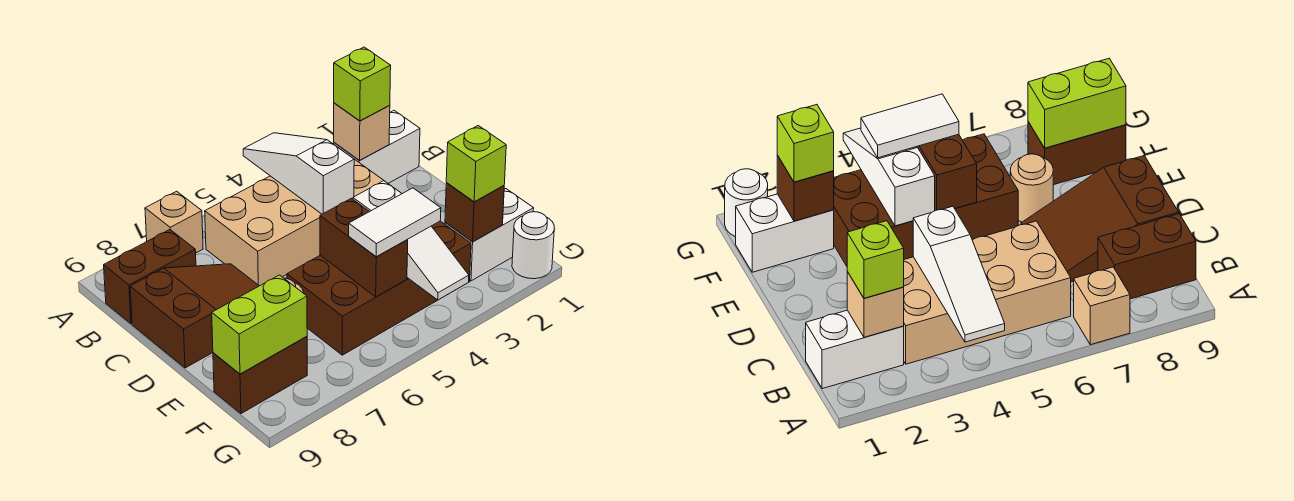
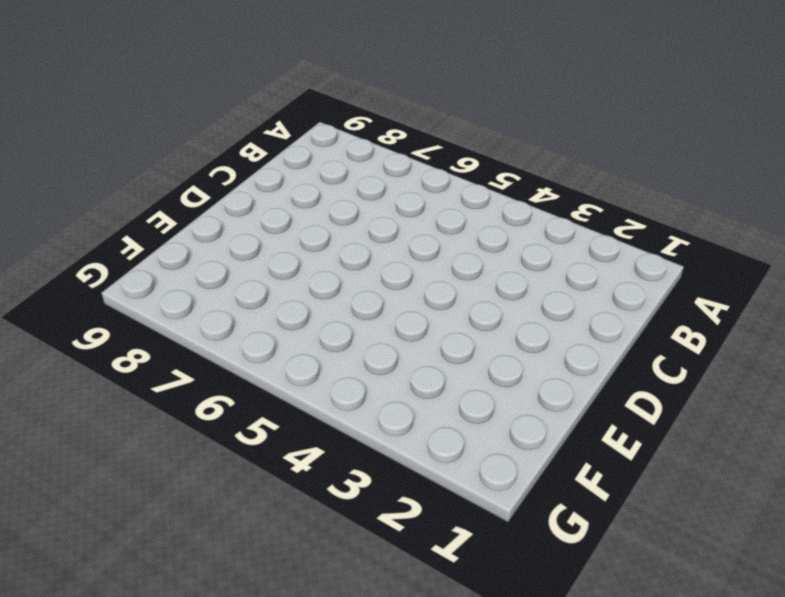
none -> tan brick A7 level 1
none -> white brick B1:B2 level 1
none -> tan brick B3:C6 level 1

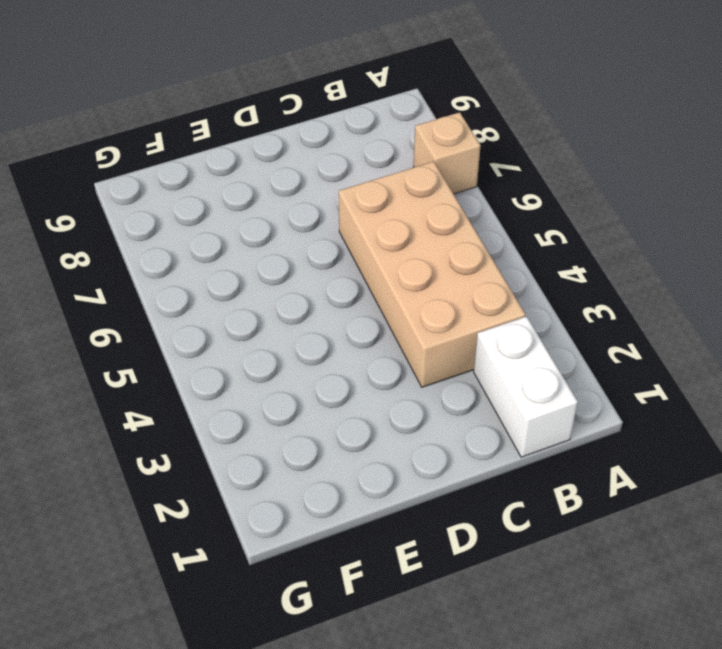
none -> brown brick B8:B9 level 1
none -> brown slope C7:D9 level 1 top 9
none -> brown brick E3:F6 level 1

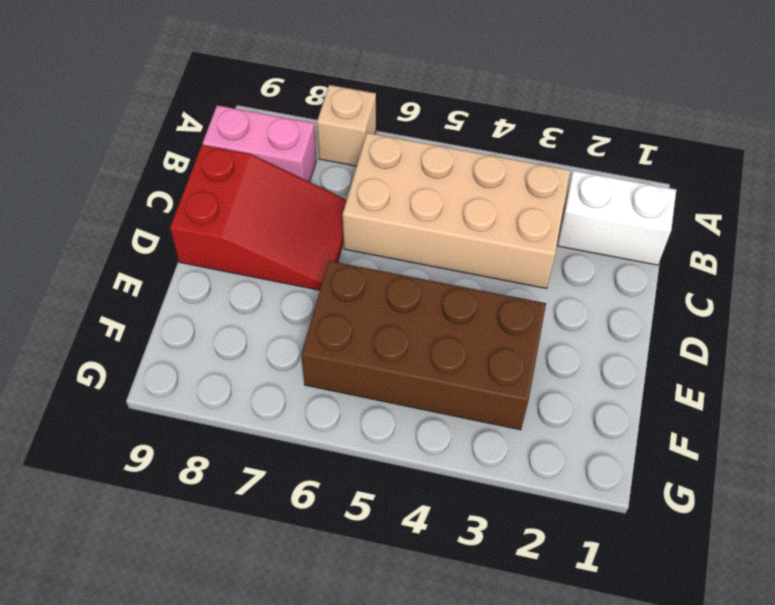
pink brick B8:B9 level 1 -> brown brick B8:B9 level 1
red slope C7:D9 level 1 top 9 -> brown slope C7:D9 level 1 top 9
none -> tan round brick E7 level 1
none -> white brick F1:F2 level 1
none -> brown brick F8:F9 level 1

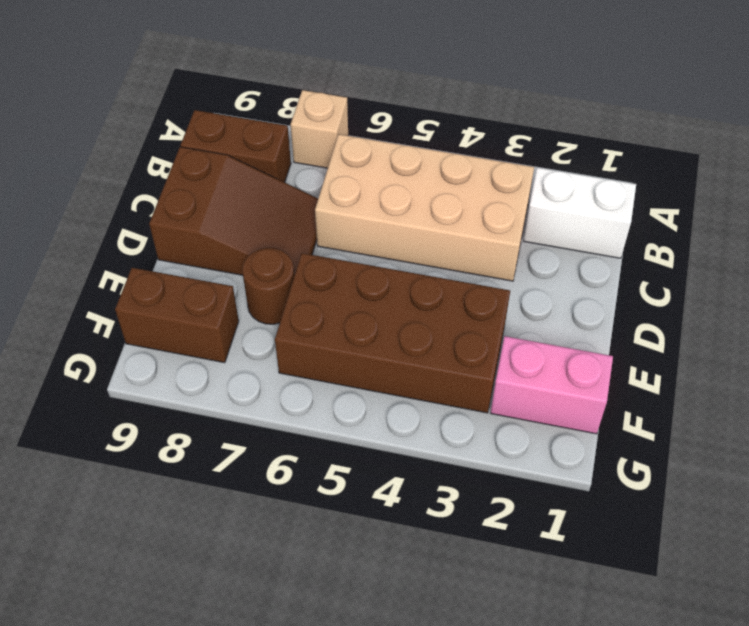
brown round brick E7 level 1 -> tan round brick E7 level 1
pink brick F1:F2 level 1 -> white brick F1:F2 level 1
none -> white round brick G1 level 1
none -> white slope A4:C4 level 2 top C
none -> tan brick B2 level 2

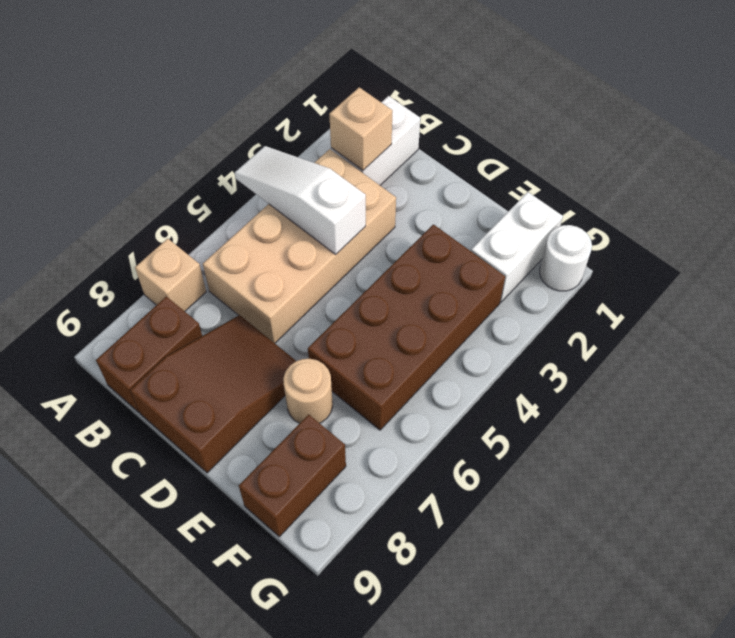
none -> white slope E4:G4 level 2 top E
none -> brown brick E5:F5 level 2
none -> brown brick F2 level 2

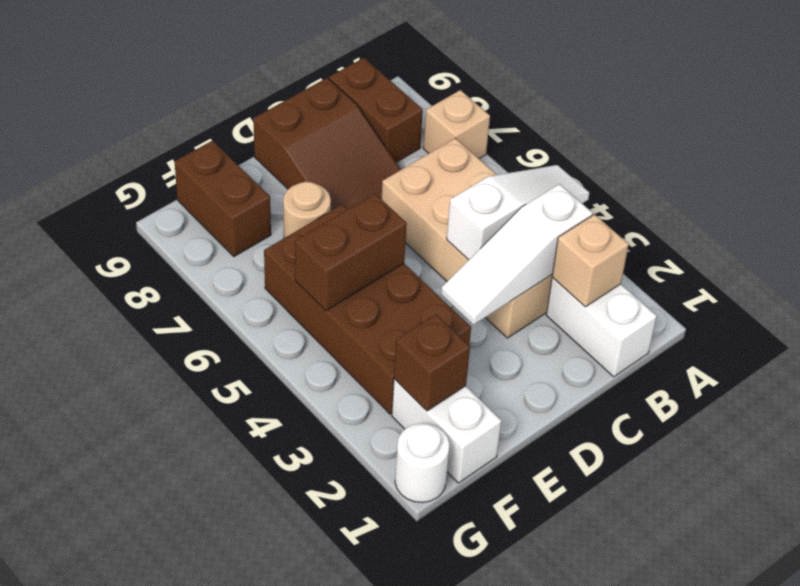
white slope B3:D3 level 2 top B -> white slope E4:G4 level 2 top E
none -> lime brick F8:F9 level 2
none -> lime brick B2 level 3
none -> lime brick F2 level 3

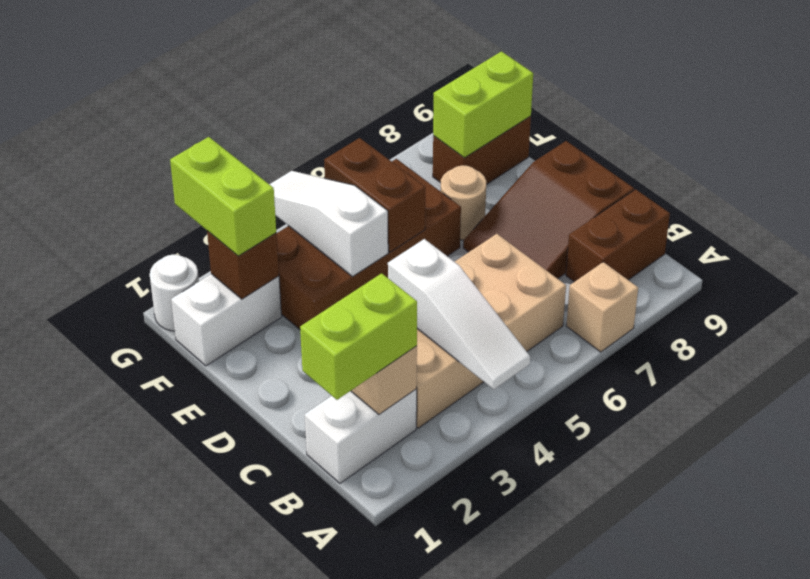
lime brick B1:B2 level 3 -> lime brick B2 level 3
lime brick F2:G2 level 3 -> lime brick F2 level 3
none -> white tile F4:F5 level 3

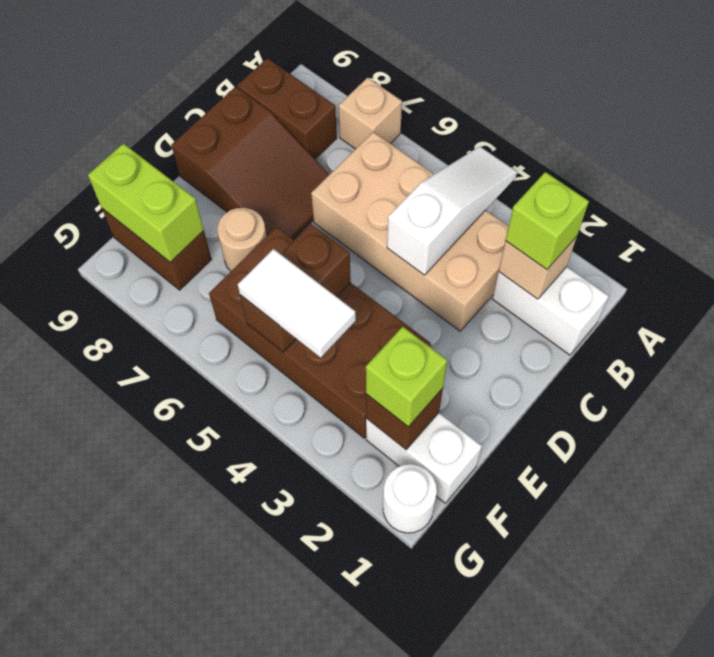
none -> white slope E4:G4 level 2 top E

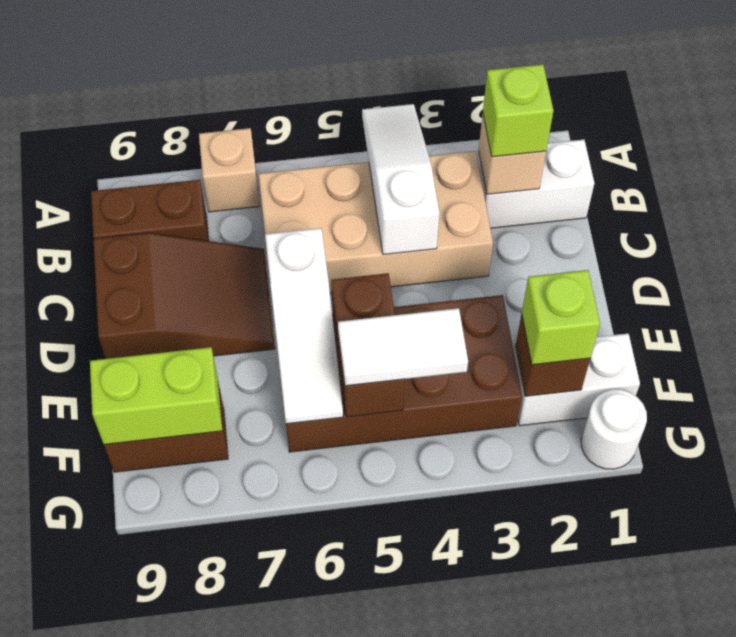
white slope D6:F6 level 2 top D -> white slope E4:G4 level 2 top E
none -> tan round brick E7 level 1

